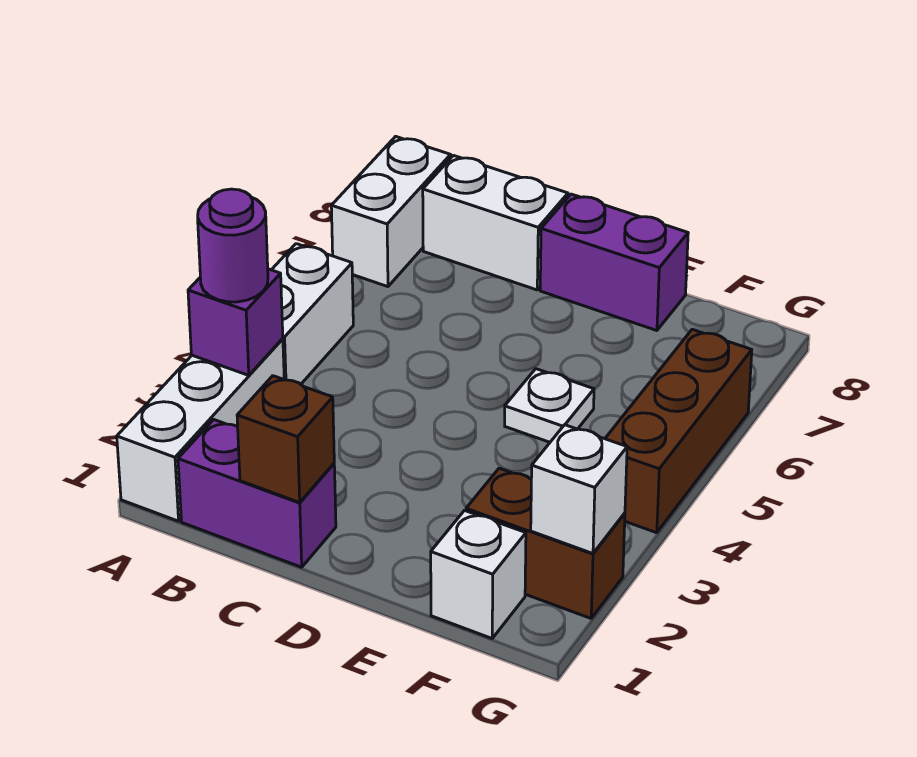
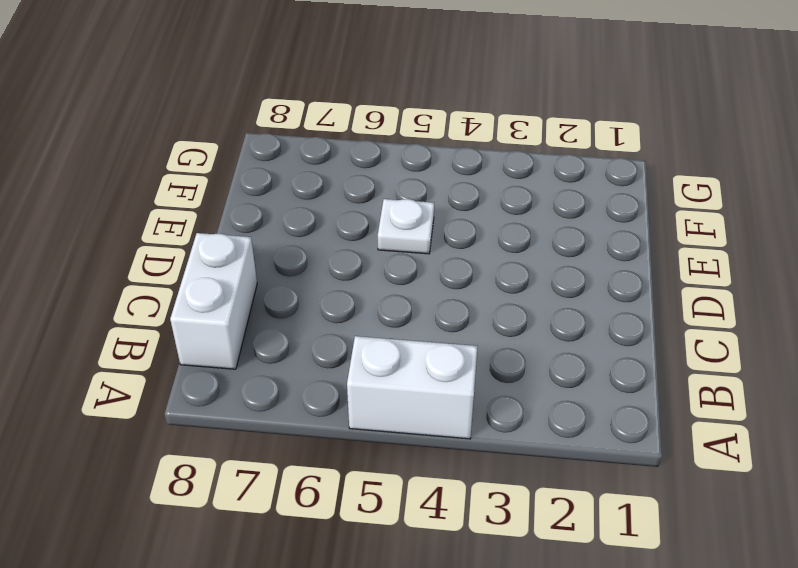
none -> white brick A1:A3 level 1
none -> white brick A7:A8 level 1
none -> purple brick B1:C1 level 1

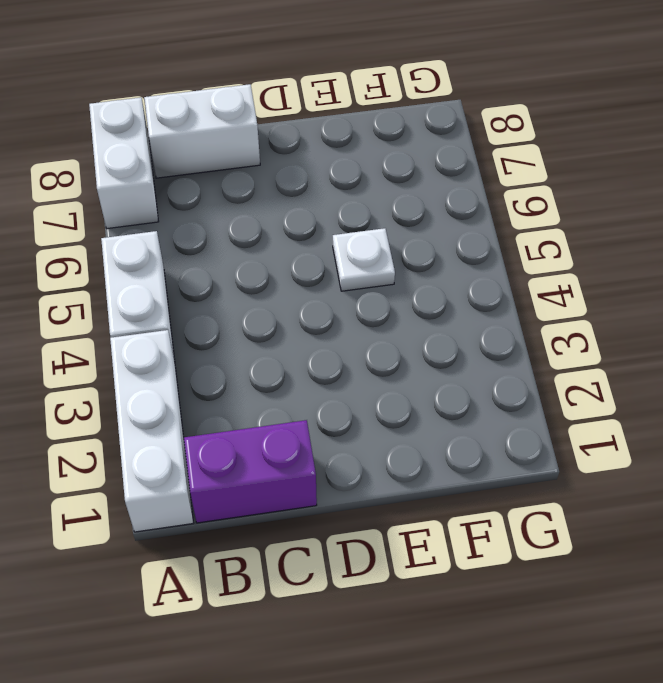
none -> purple brick D8:E8 level 1
none -> white brick F1 level 1
none -> brown brick F2:G2 level 1

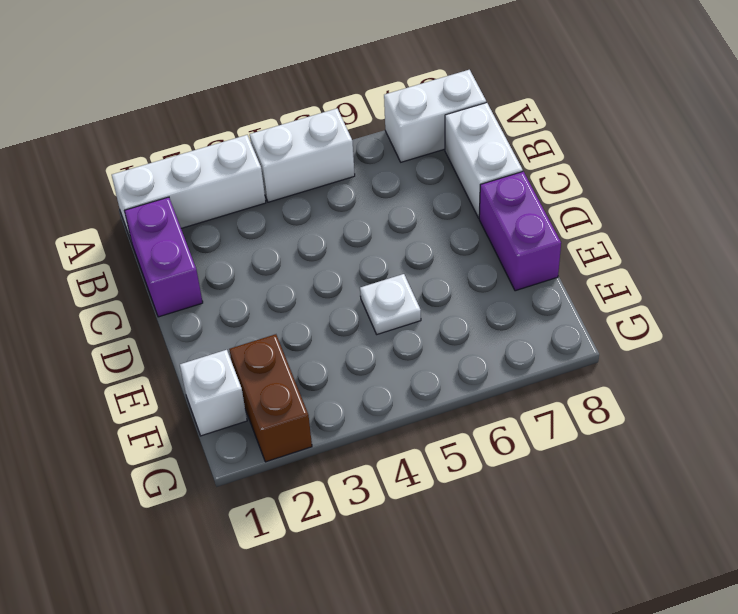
none -> brown brick G4:G6 level 1
none -> purple brick A3 level 2
none -> brown brick C1 level 2

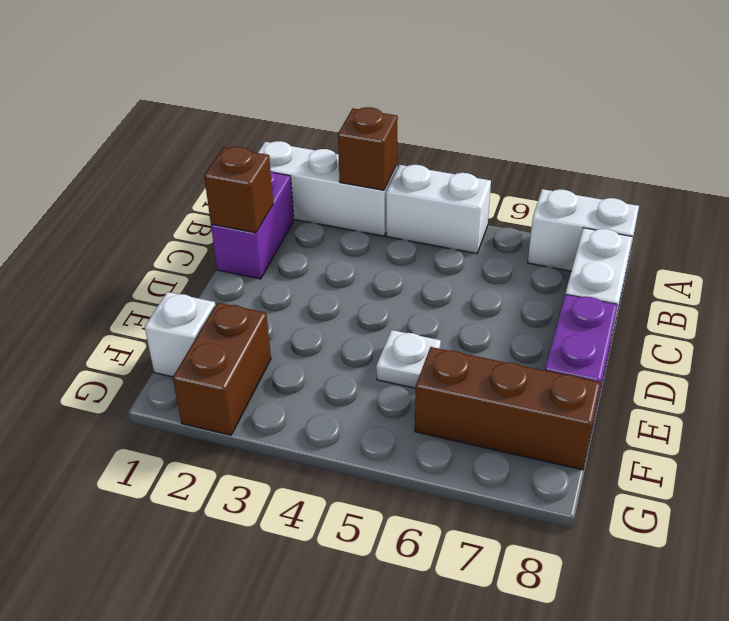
brown brick A3 level 2 -> purple brick A3 level 2
brown brick F6:F8 level 1 -> brown brick G4:G6 level 1
none -> white brick G2 level 2
none -> purple round brick A3 level 3

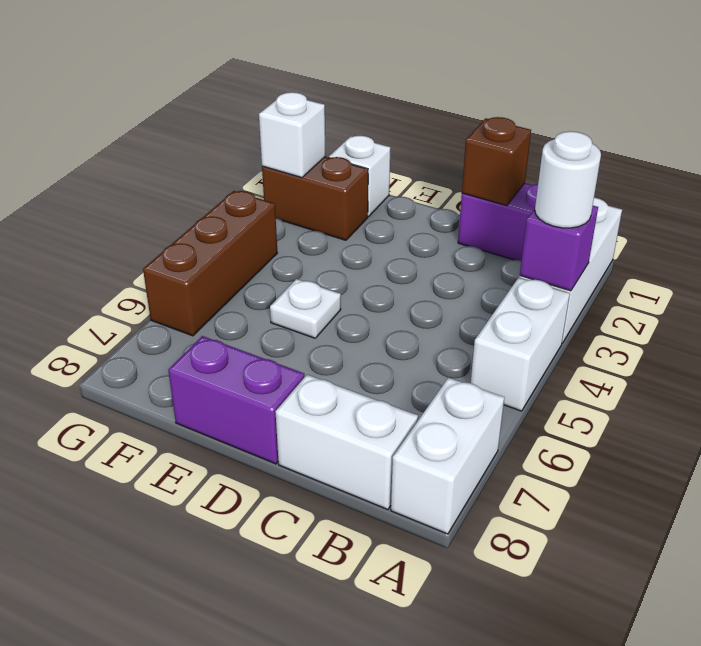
white round brick A3 level 3 -> purple round brick A3 level 3

